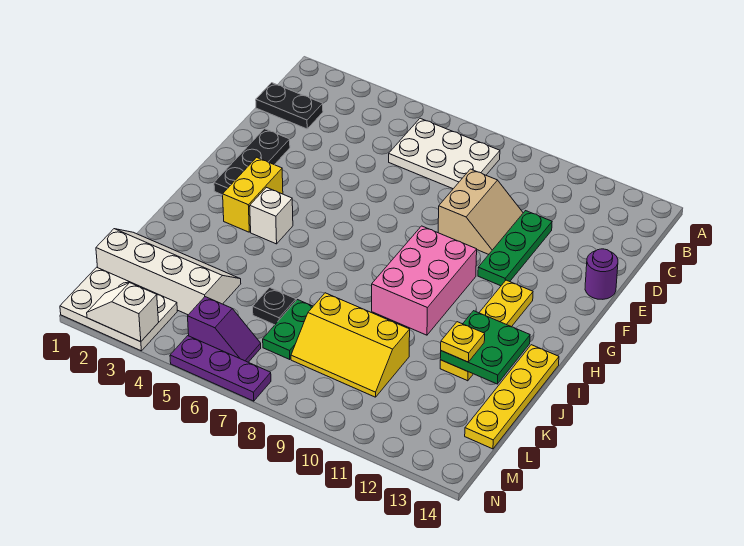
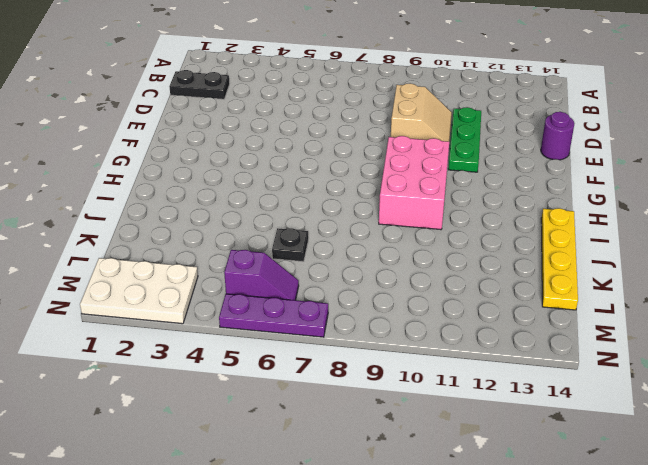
none -> white plate B6:C8 level 1
none -> black plate E2:G2 level 1
none -> yellow brick G3:H3 level 1

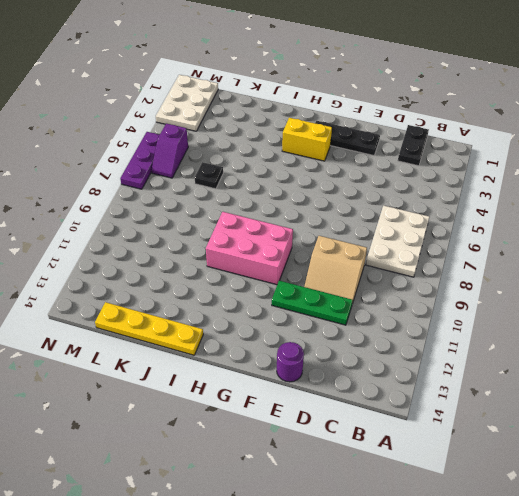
none -> yellow plate G12:J12 level 1
none -> white brick H4 level 1
none -> white slope K1:L4 level 1 top L

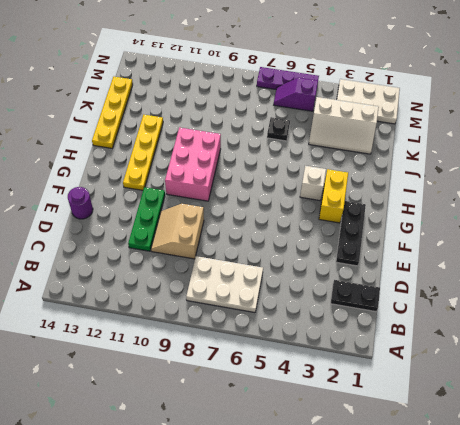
white slope K2:L4 level 1 top L -> white slope K1:L4 level 1 top L
none -> green plate K7:L7 level 1
none -> yellow slope K8:L10 level 1 top K
none -> green plate I12:J13 level 2

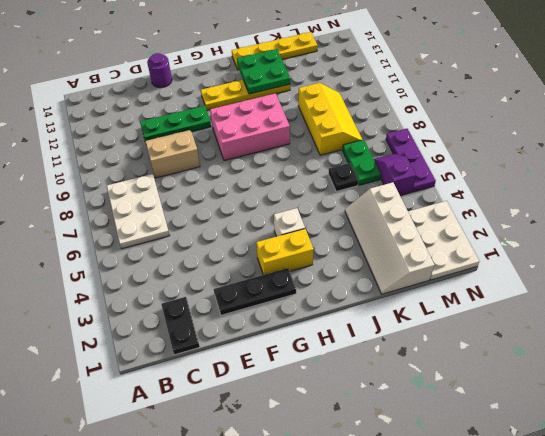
green plate L6:L7 level 1 -> green plate K7:L7 level 1
none -> white slope N2:N3 level 2 top 3
none -> yellow plate J12 level 3

